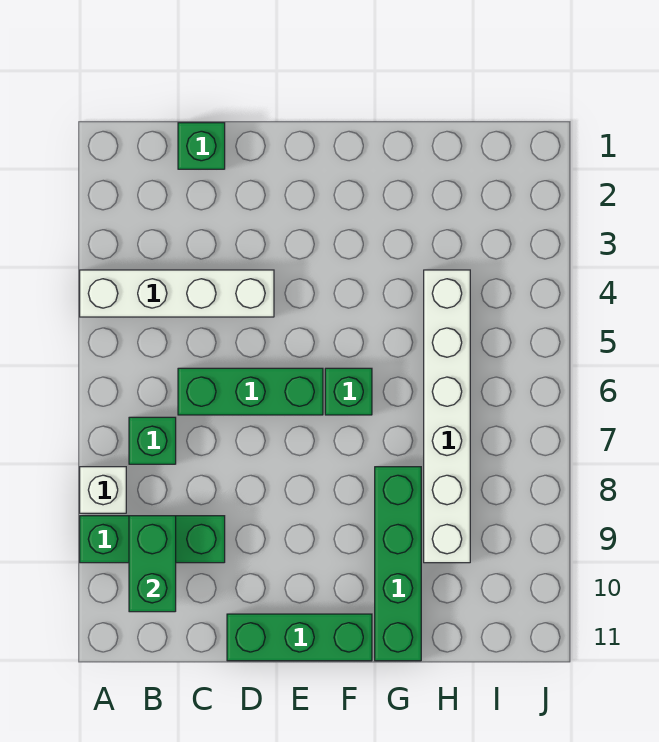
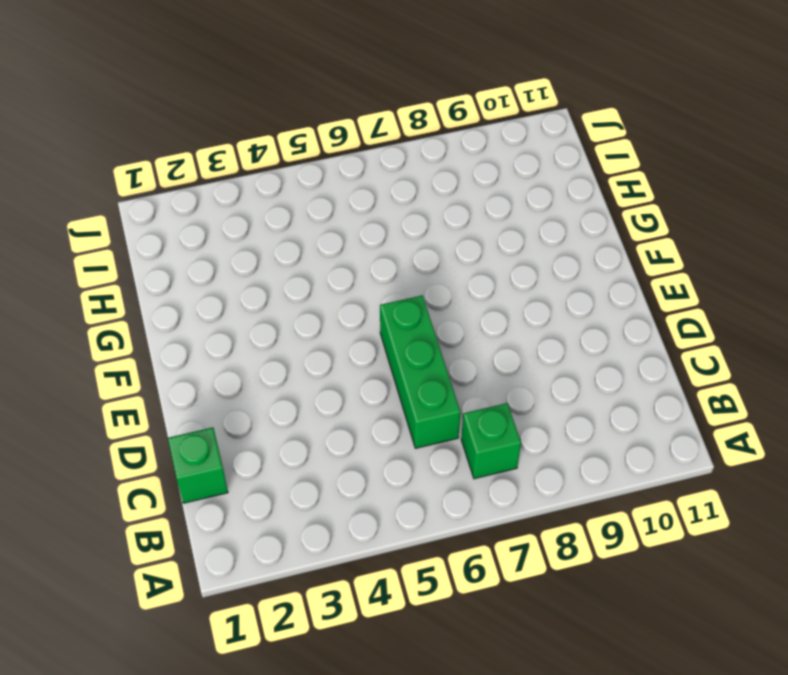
none -> white brick A4:D4 level 1
none -> white brick A8 level 1

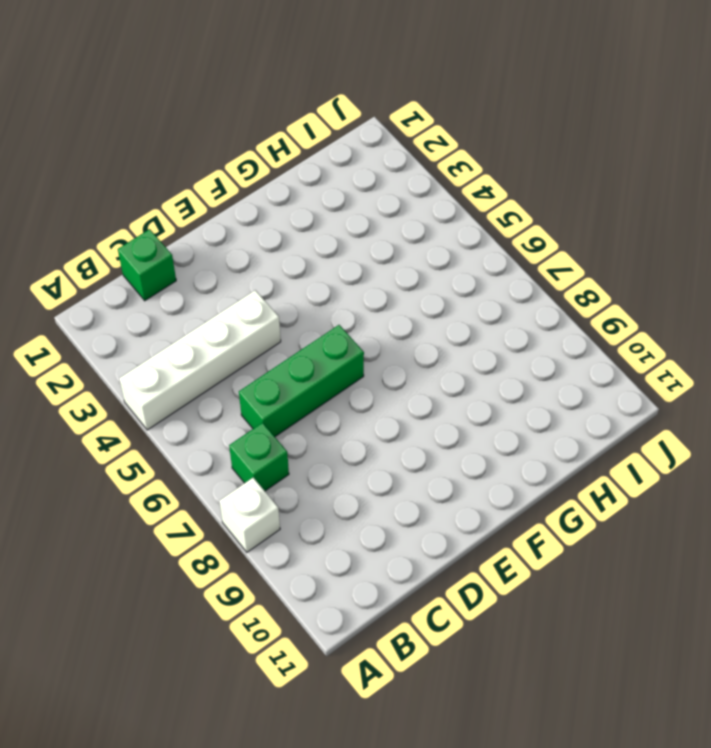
none -> green brick A9:C9 level 1
none -> green brick D11:F11 level 1

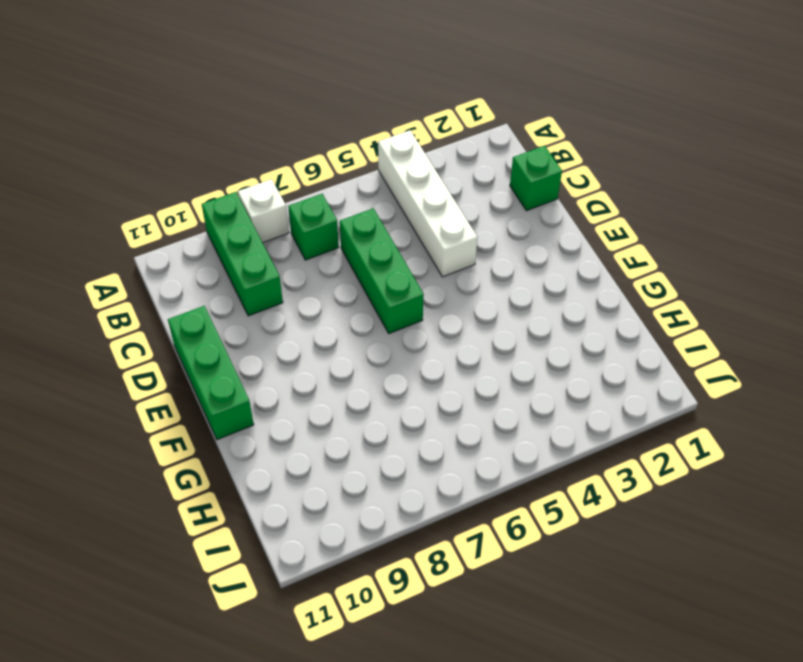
none -> green brick F6 level 1
none -> green brick G8:G11 level 1

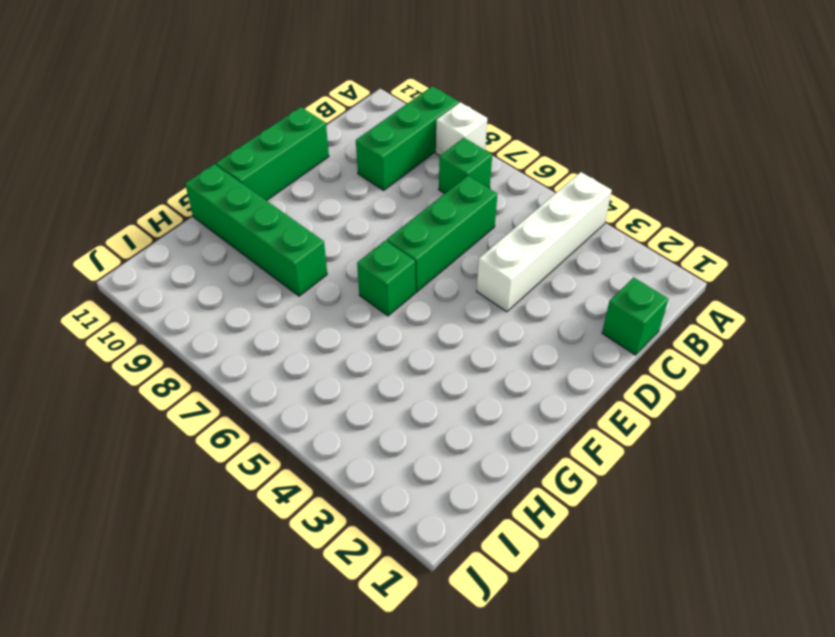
none -> white brick H4:H9 level 1
none -> green brick B9:B10 level 2

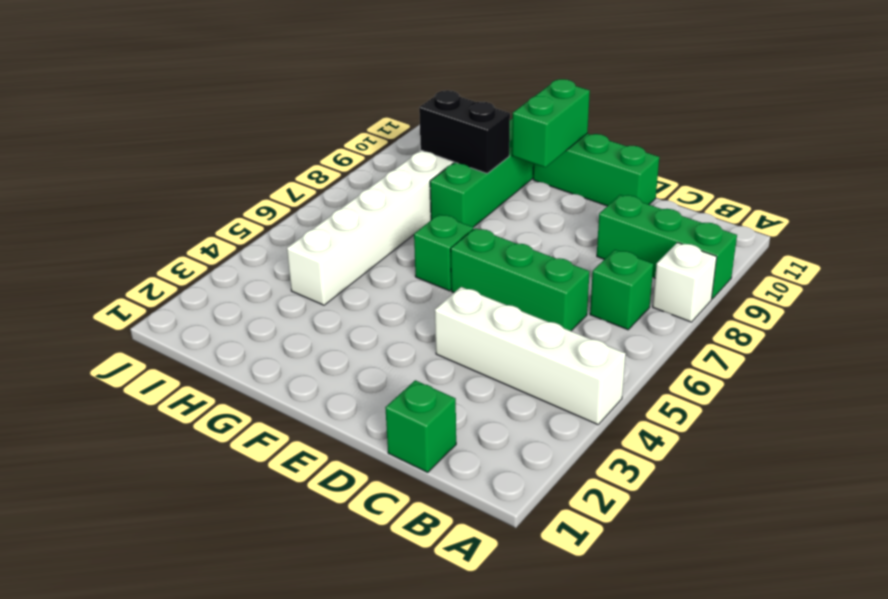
green brick F10:F11 level 2 -> green brick B9:B10 level 2
black brick G9:H9 level 2 -> none

